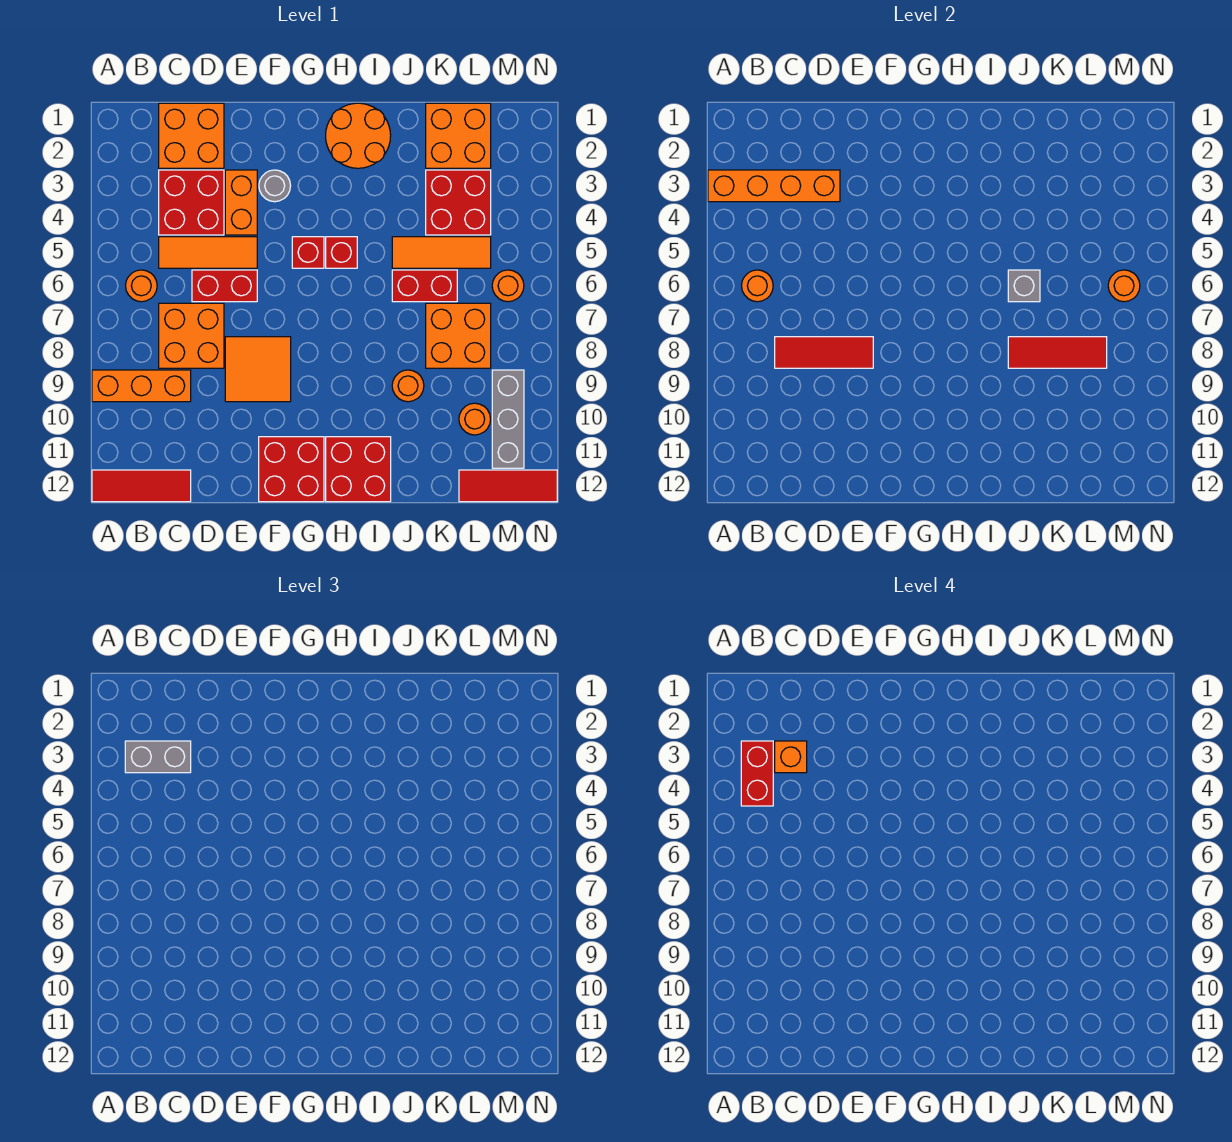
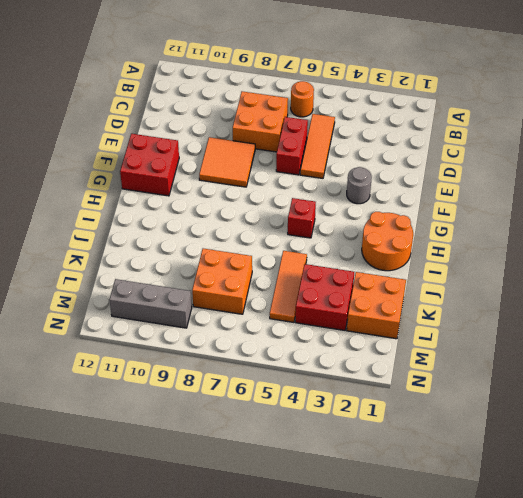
none -> orange brick A9:C9 level 1
none -> red tile A12:C12 level 1
none -> orange brick C1:D2 level 1
none -> red brick C3:D4 level 1

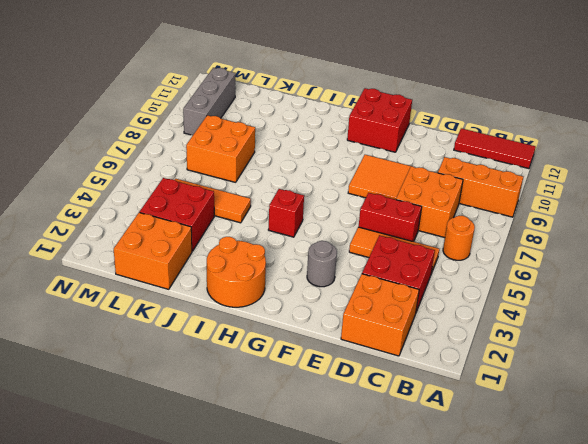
none -> orange brick E3:E4 level 1
none -> red brick G5 level 1
none -> red brick H11:I12 level 1
none -> red brick J6:K6 level 1

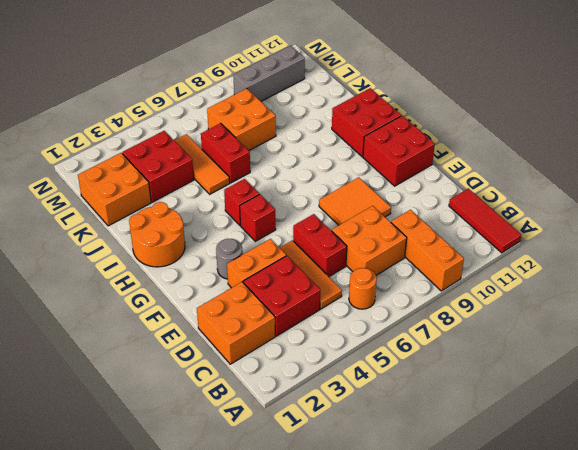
none -> orange round brick J9 level 1
none -> orange round brick L10 level 1
none -> red tile L12:N12 level 1
none -> orange round brick M6 level 1

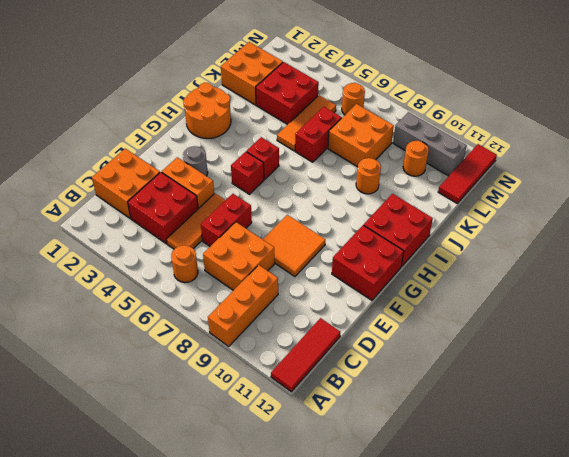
none -> orange brick A3:D3 level 2
none -> orange round brick B6 level 2
none -> red tile C8:E8 level 2
none -> grey brick J6 level 2

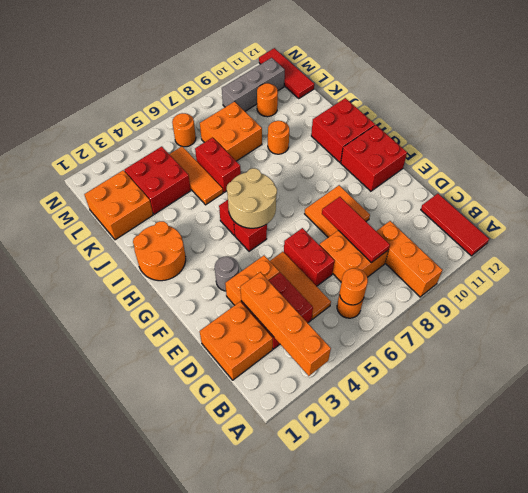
tan round brick G5:H6 level 2 -> none
none -> grey brick J6 level 2
none -> red tile J8:L8 level 2
none -> orange round brick M6 level 2
none -> grey brick B3:C3 level 3

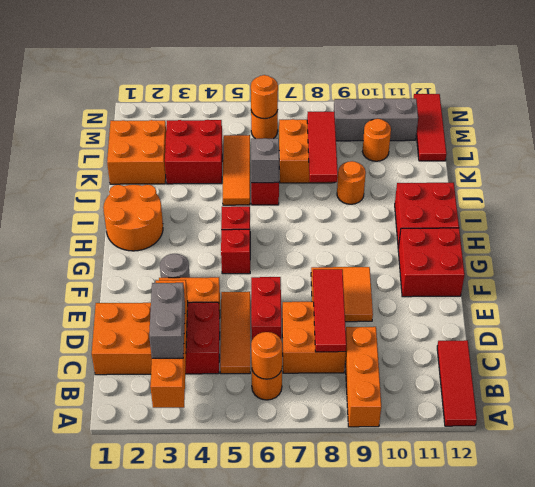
none -> red brick B3:B4 level 4
none -> orange brick C3 level 4

